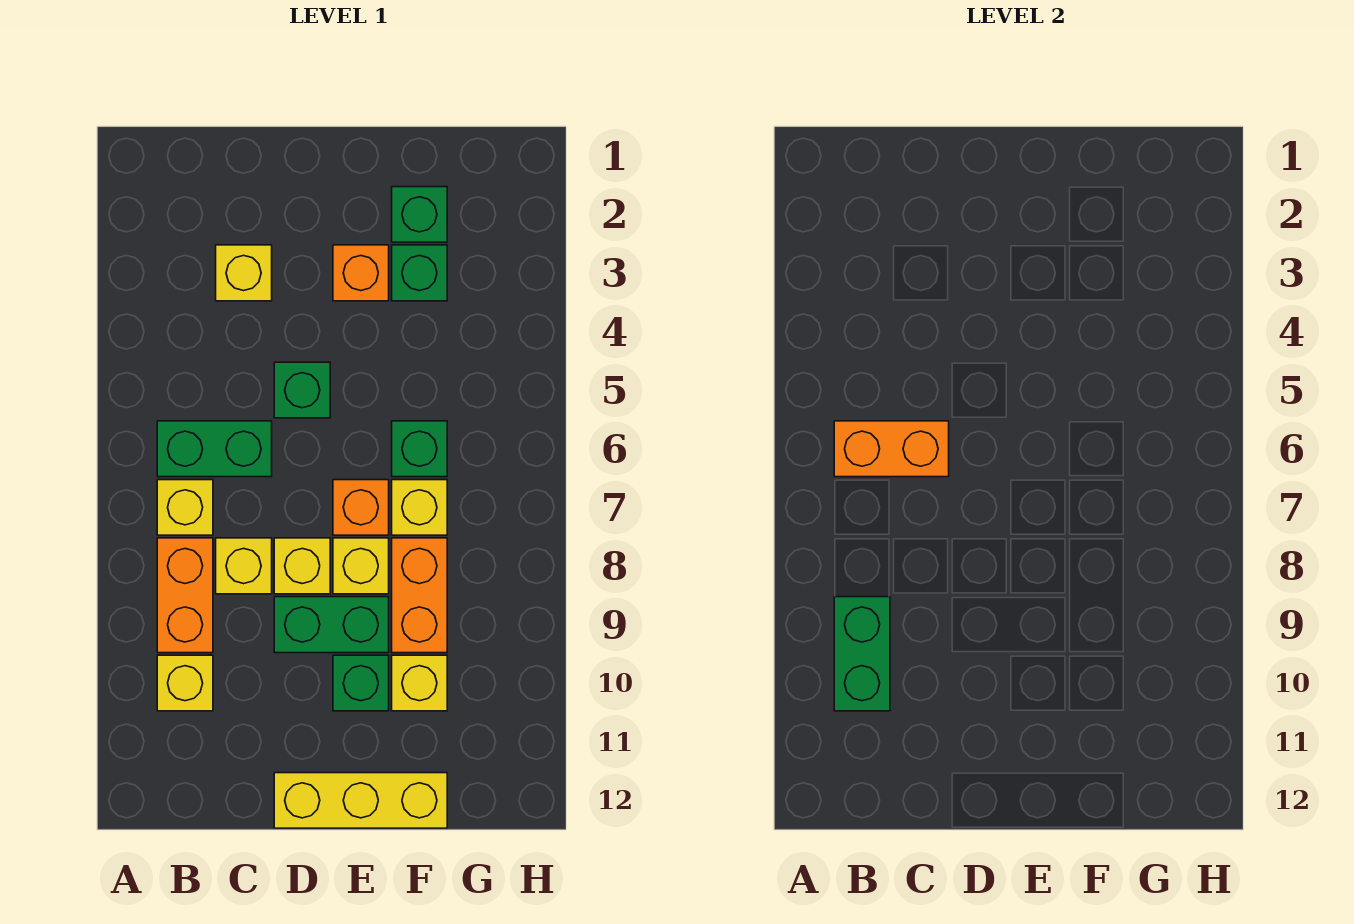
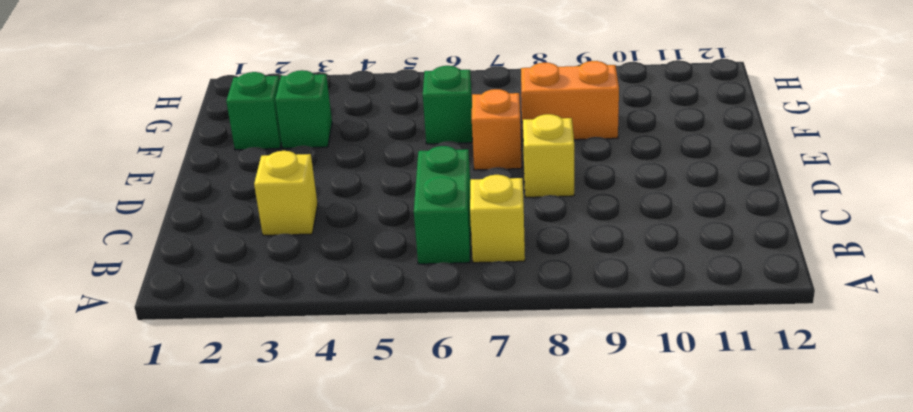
none -> orange brick B8:B9 level 1
none -> yellow brick B10 level 1
none -> yellow brick C8 level 1

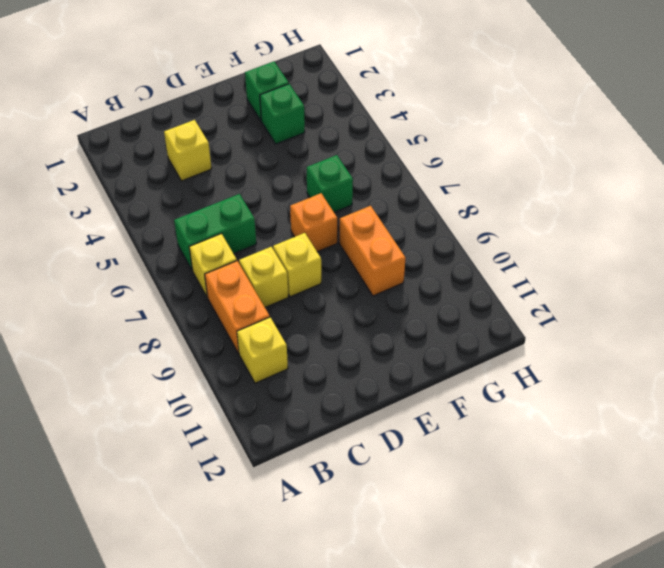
none -> green brick D5 level 1
none -> green brick D9:E9 level 1
none -> yellow brick D12:F12 level 1

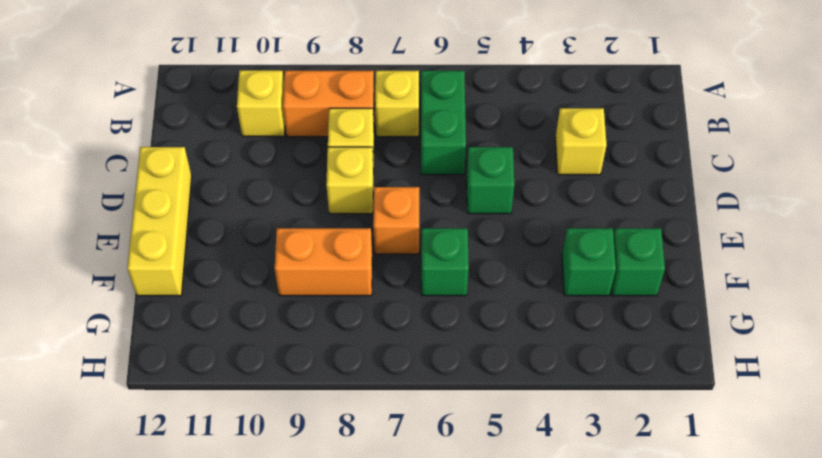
none -> green brick D9:E9 level 1
none -> orange brick E3 level 1
none -> yellow brick E8 level 1

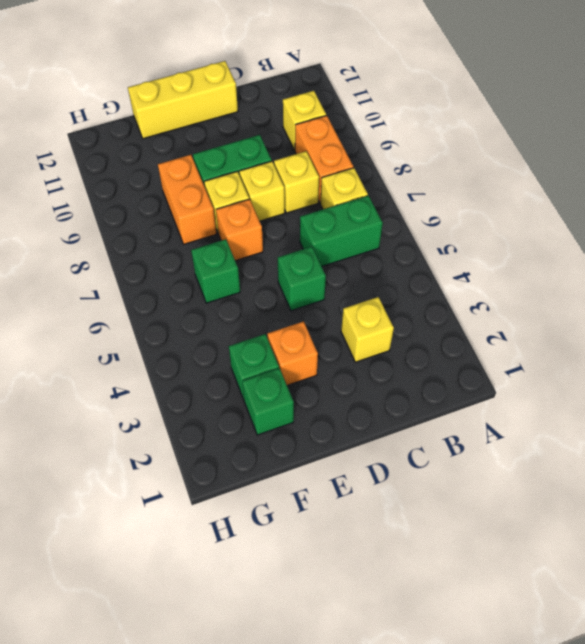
none -> green brick E10 level 1
none -> yellow brick F7 level 1
none -> yellow brick F10 level 1

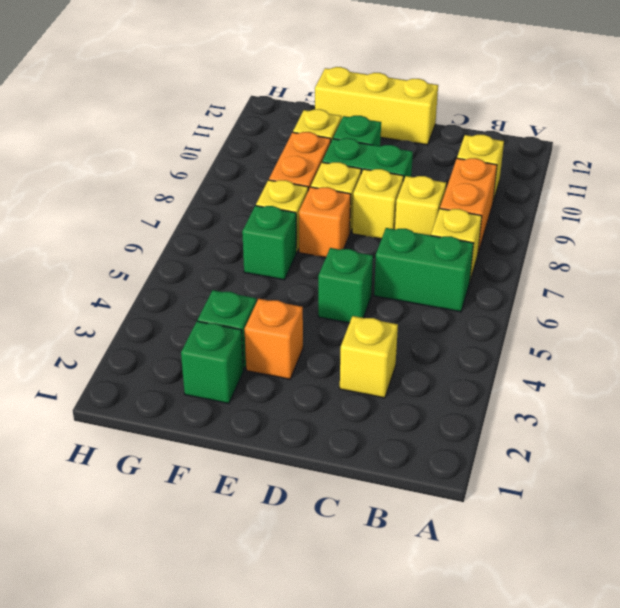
none -> orange brick B6:C6 level 2
none -> green brick B9:B10 level 2

